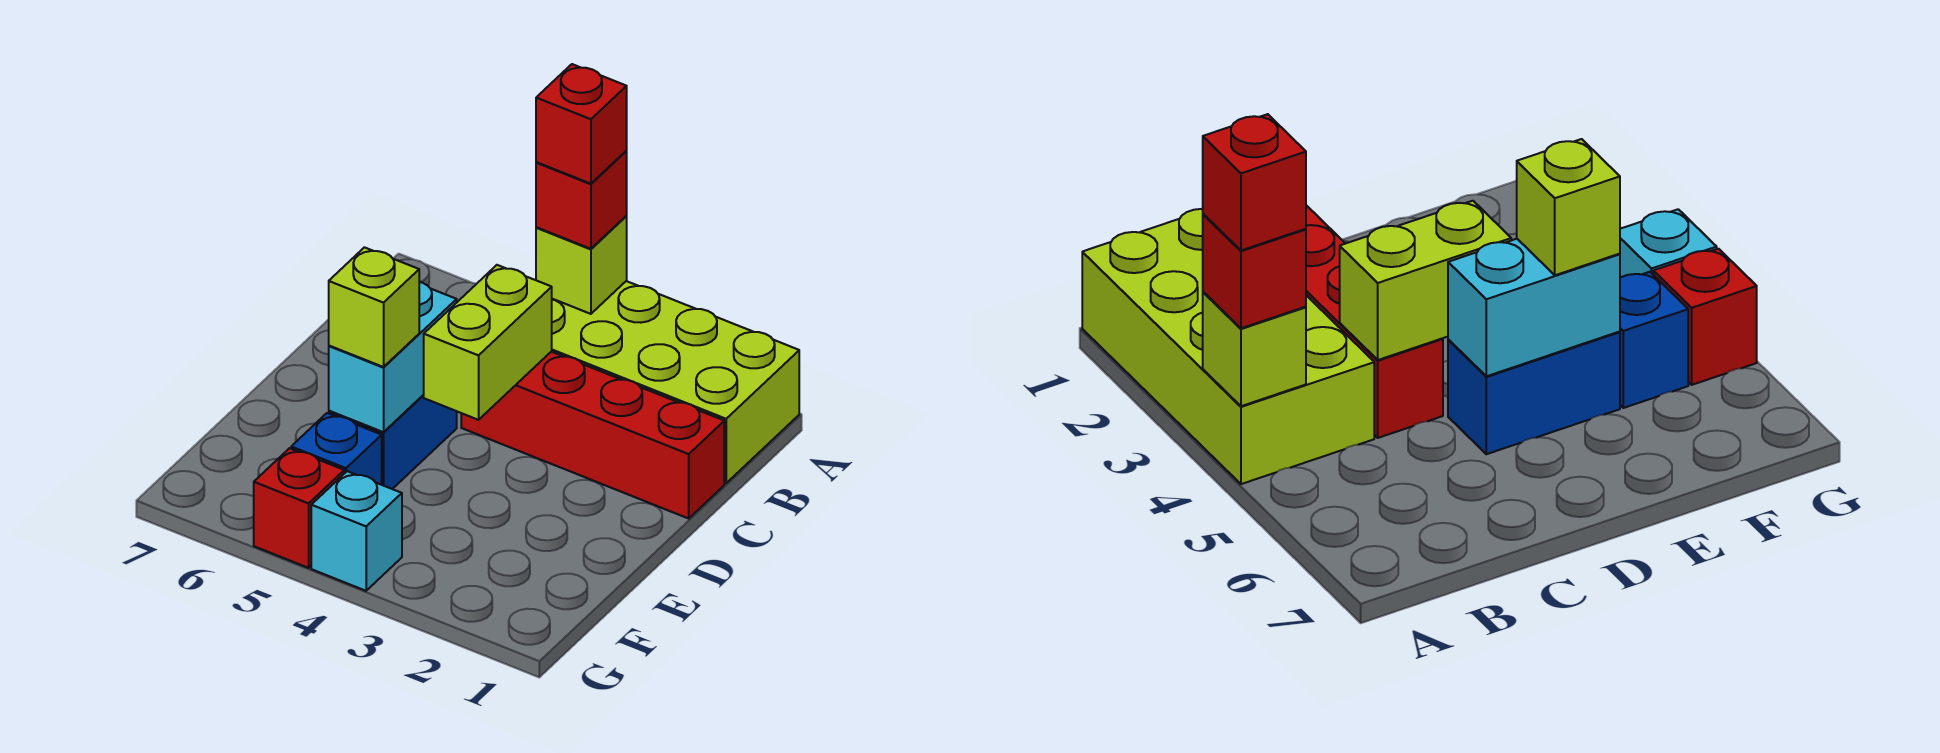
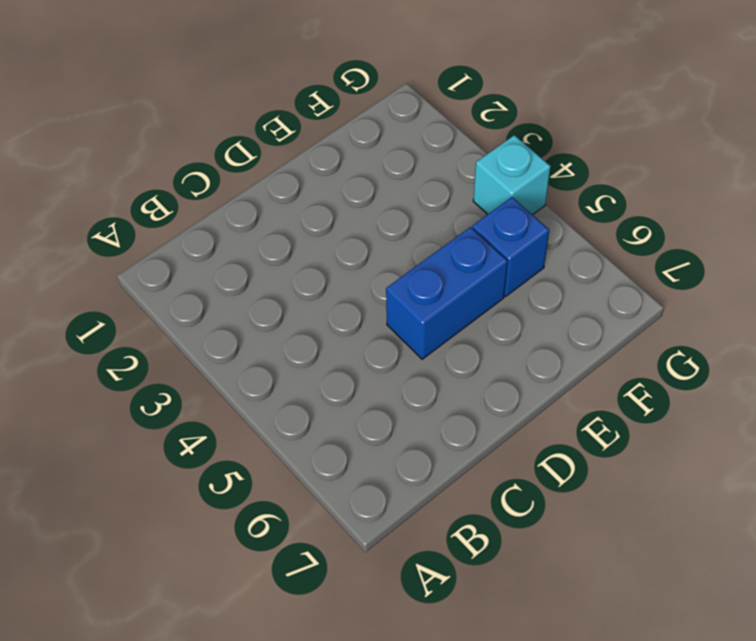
none -> lime brick A1:B4 level 1
none -> red brick C1:C4 level 1
none -> red brick G5 level 1

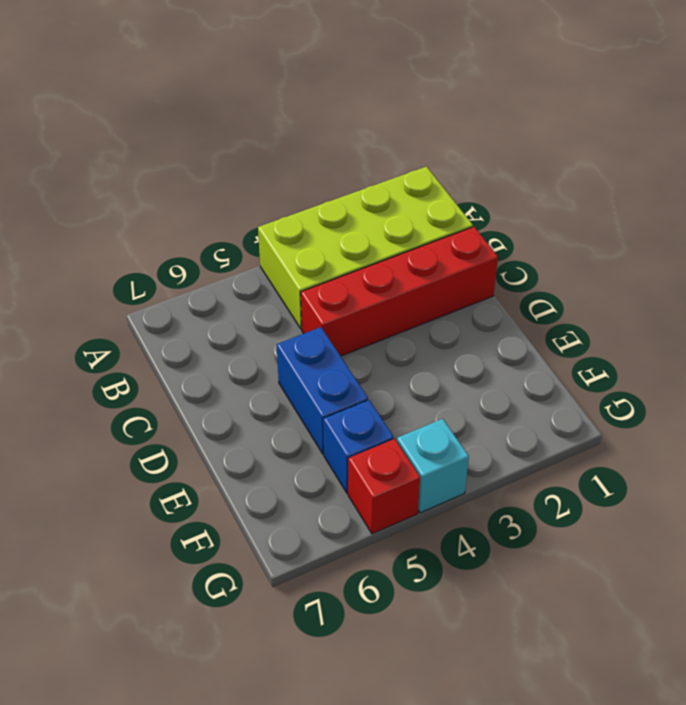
none -> lime brick A4 level 2
none -> lime brick C4:D4 level 2
none -> cyan brick D5:E5 level 2

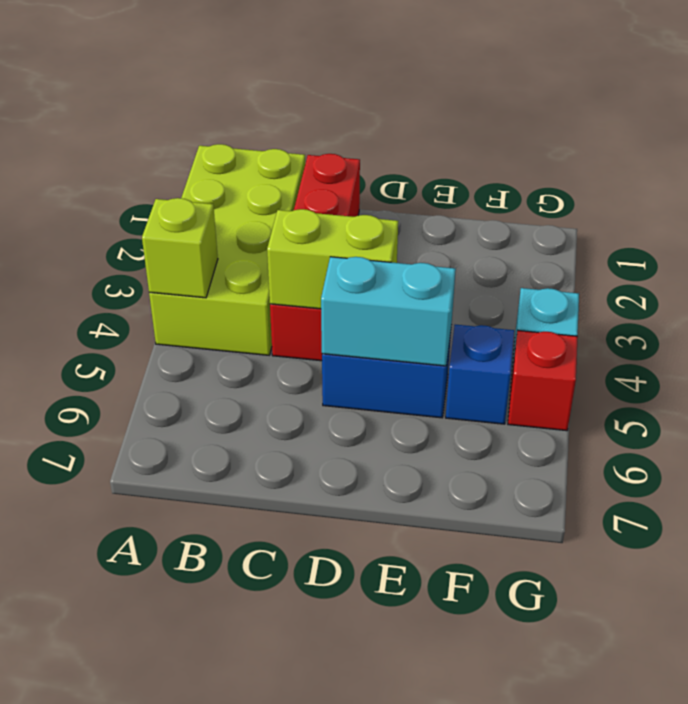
none -> red brick A4 level 3
none -> lime brick E5 level 3
none -> red brick A4 level 4

